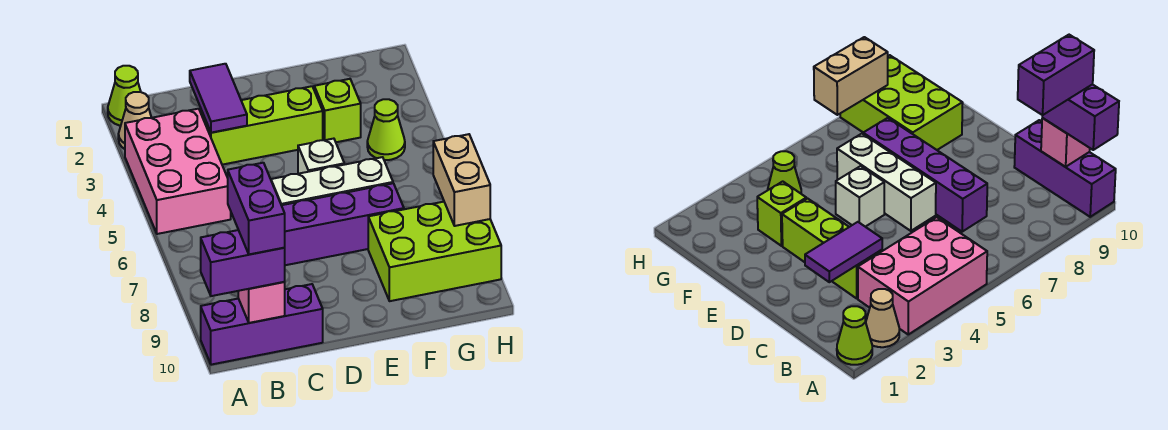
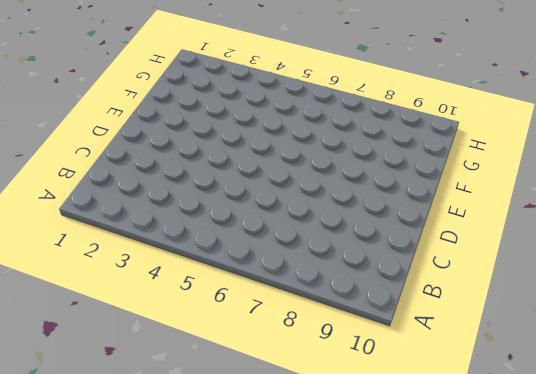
none -> lime cone A1 level 1
none -> tan cone A2 level 1
none -> pink brick A3:B5 level 1

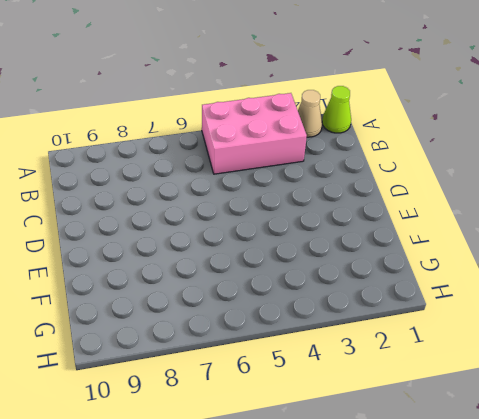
none -> purple brick A10:C10 level 1
none -> lime brick C3:E3 level 1
none -> purple brick C7:F7 level 1

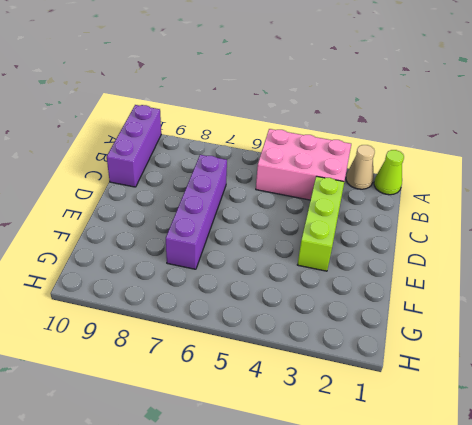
none -> white brick D6:F6 level 1
none -> white brick E5 level 1
none -> lime brick F3 level 1

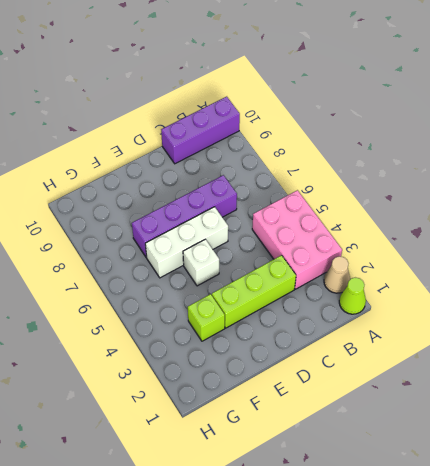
none -> lime brick F8:H9 level 1
none -> lime cone G4 level 1
none -> pink brick B10 level 2

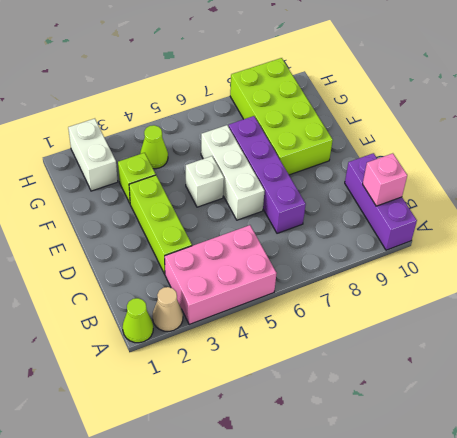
lime brick E8:H9 level 1 -> lime brick F8:H9 level 1
white brick G2:H2 level 1 -> none
none -> purple tile C2:C3 level 2
none -> tan brick H7:H8 level 2
none -> purple brick A10:B10 level 3

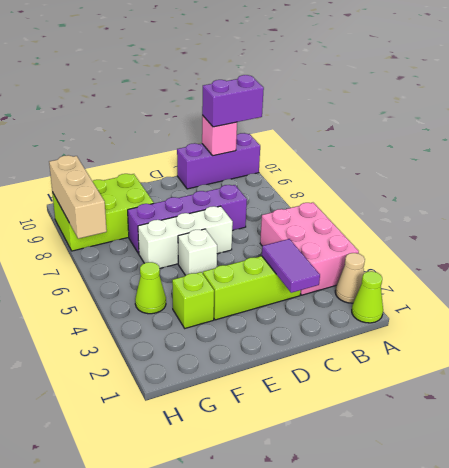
tan brick H7:H9 level 2 -> tan brick H7:H8 level 2
none -> purple brick B9:B10 level 4

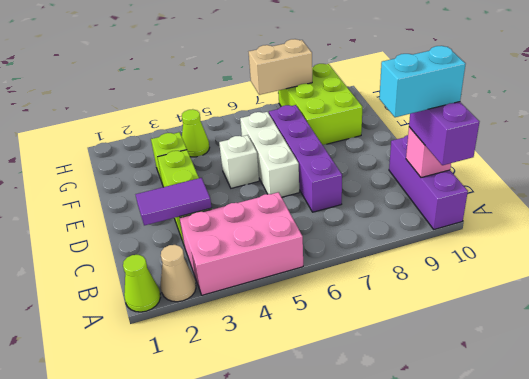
cyan brick B9:B10 level 4 -> purple brick B9:B10 level 4

